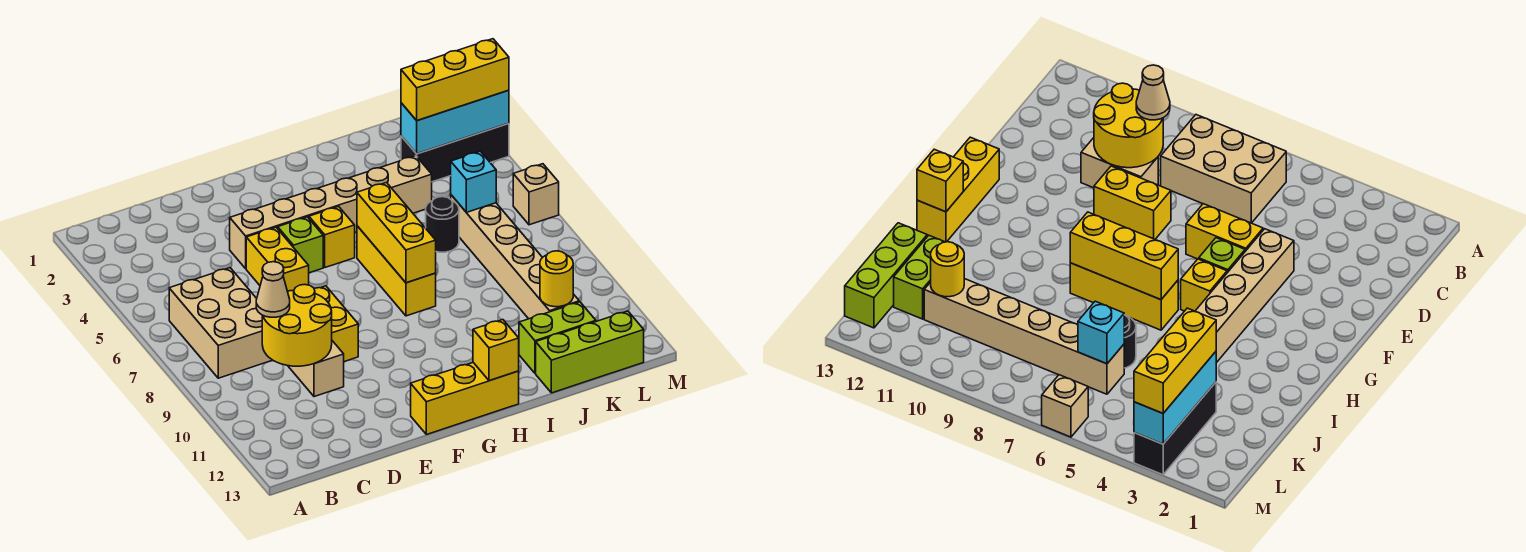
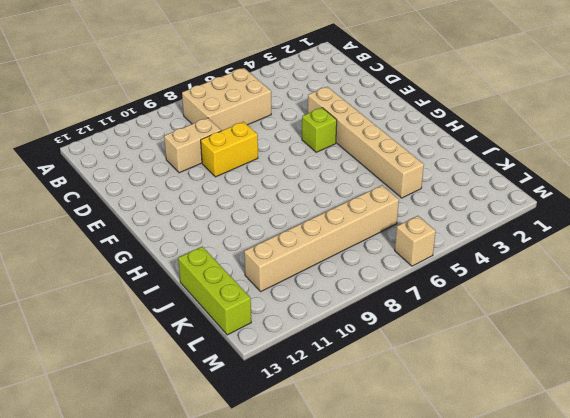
none -> yellow brick E5:E6 level 1
none -> yellow brick F13:H13 level 1
none -> yellow brick G5 level 1

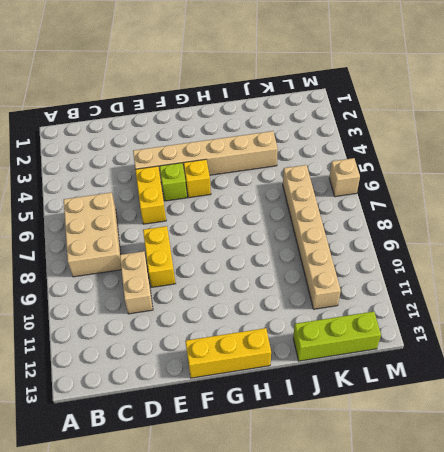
none -> yellow brick H6:H8 level 1
none -> black round brick J6 level 1
none -> lime brick J12:K12 level 1

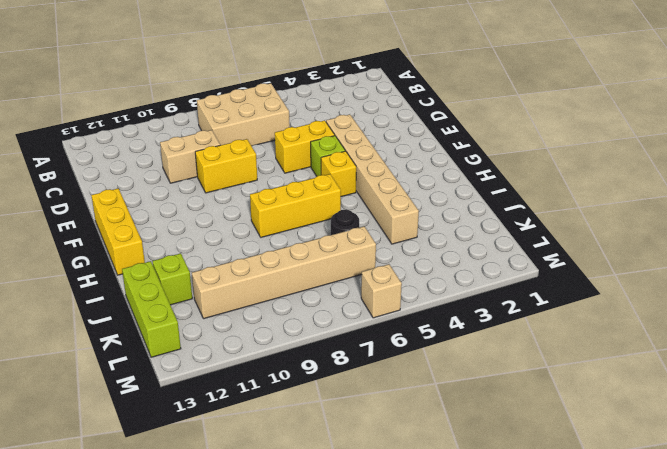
lime brick J12 level 1 -> lime brick J12:K12 level 1
none -> black brick K3:M3 level 1
none -> yellow round brick C9:D10 level 2
none -> yellow brick H6:H8 level 2

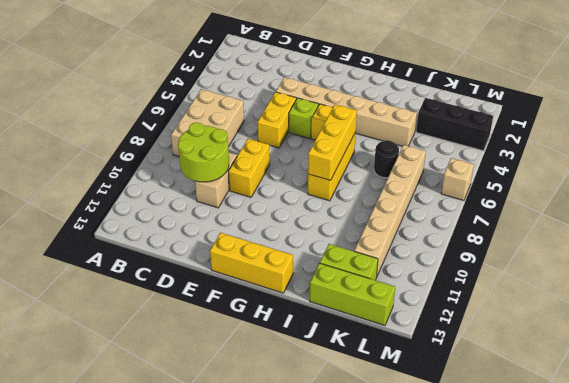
lime round brick C9:D10 level 2 -> yellow round brick C9:D10 level 2
none -> yellow brick H13 level 2
none -> cyan brick K3:M3 level 2
none -> cyan brick K6 level 2

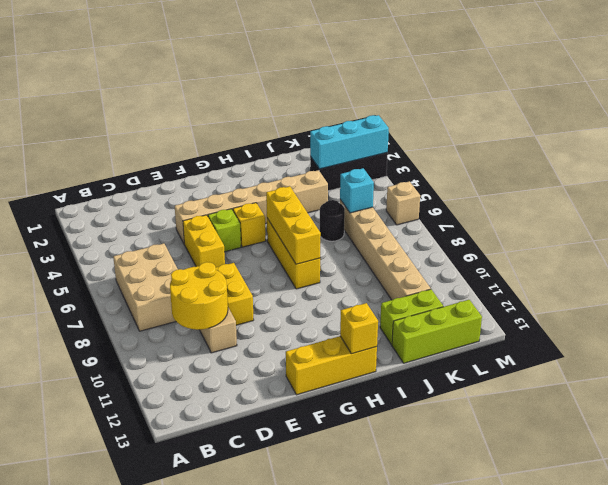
none -> yellow round brick K11 level 2
none -> tan cone C9 level 3
none -> yellow brick K3:M3 level 3

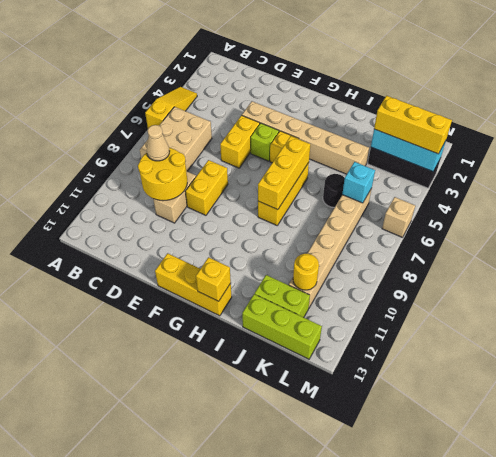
yellow slope A4:A6 level 1 top 6 -> none

